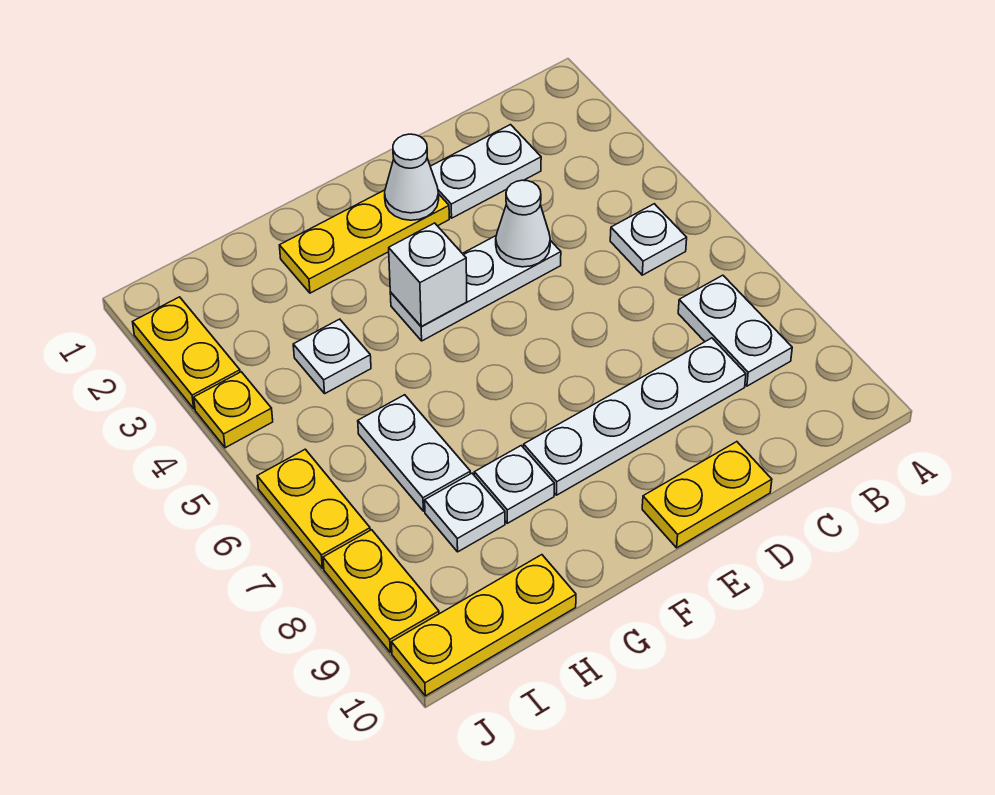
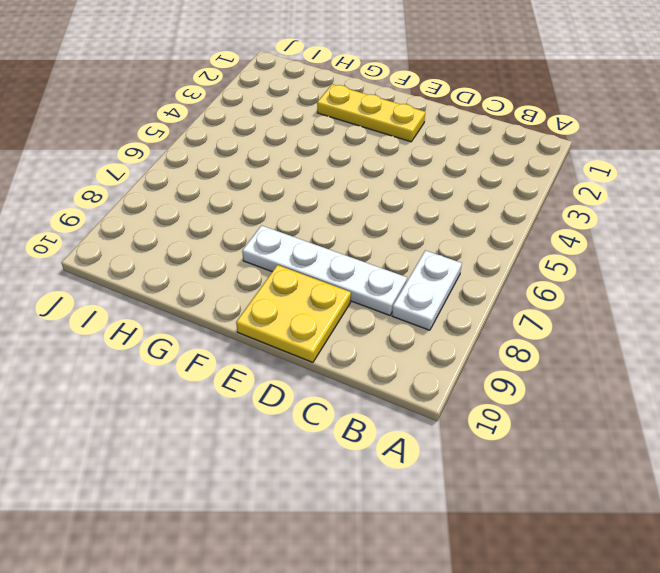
yellow plate D9:E10 level 1 -> yellow plate D10:E10 level 1
none -> white plate B5 level 1
none -> white plate C2:D2 level 1
none -> white plate D4:F4 level 1

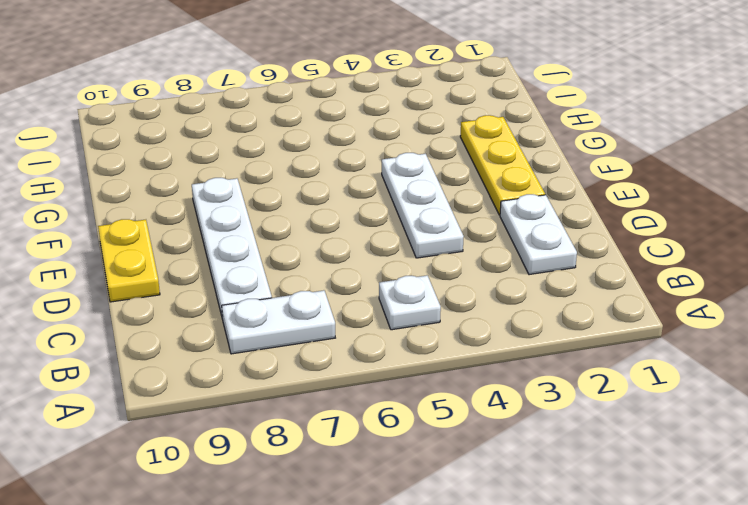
none -> white plate G8 level 1
none -> white plate H4 level 1
none -> white plate H6:H7 level 1

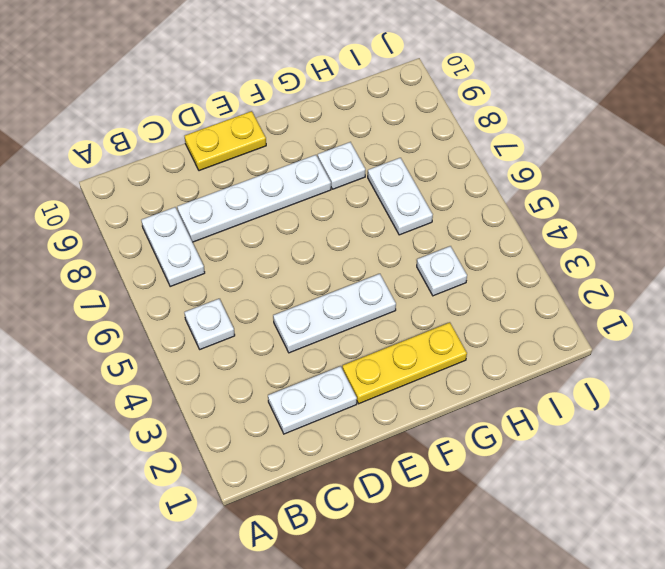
none -> white plate H8 level 1
none -> yellow plate H10:J10 level 1
none -> yellow plate J2:J3 level 1

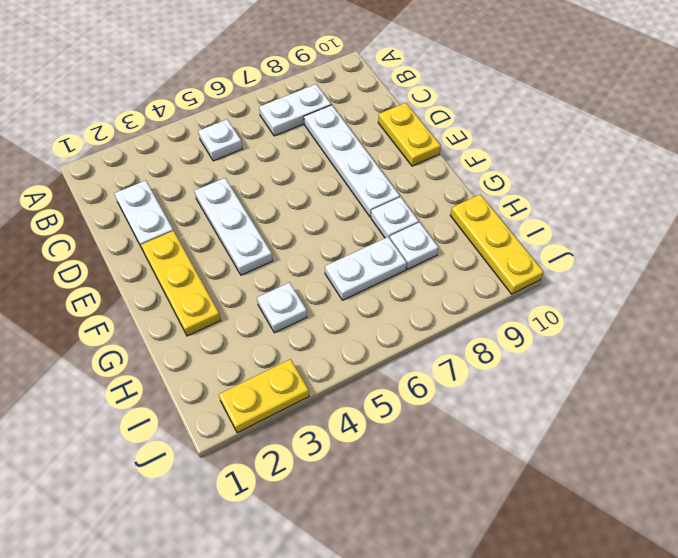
none -> yellow plate J4 level 1
none -> yellow plate J6:J7 level 1
none -> yellow plate J8:J9 level 1

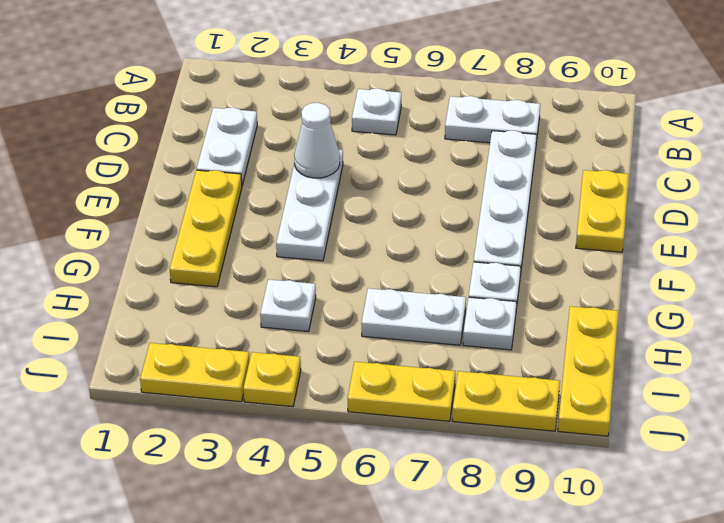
none -> white cone E2 level 2
none -> white brick F4 level 2

